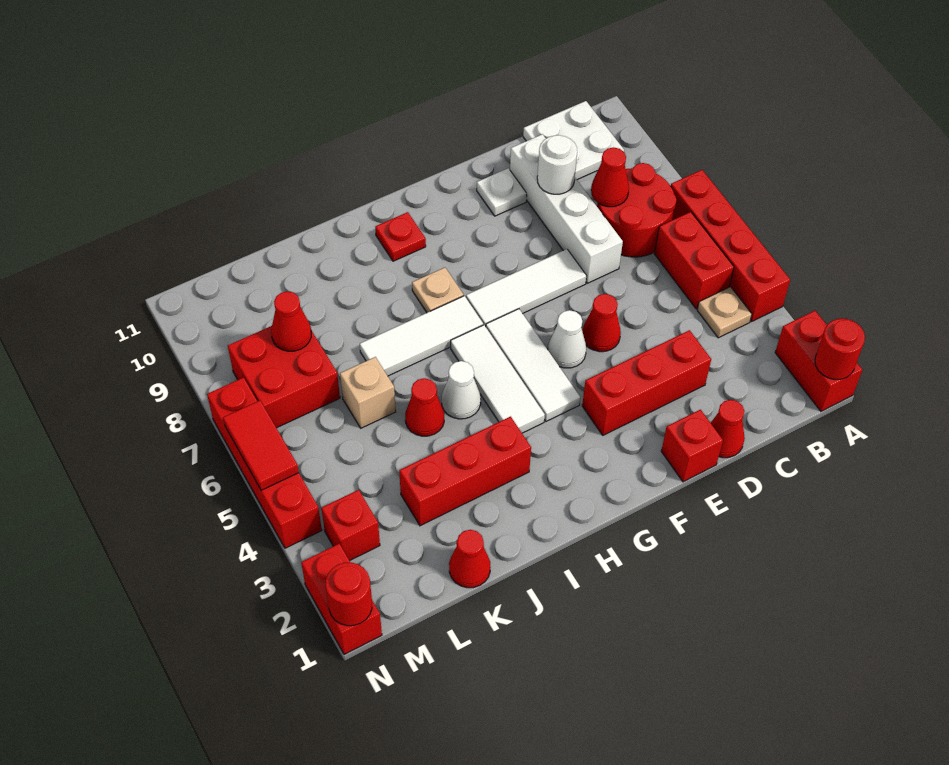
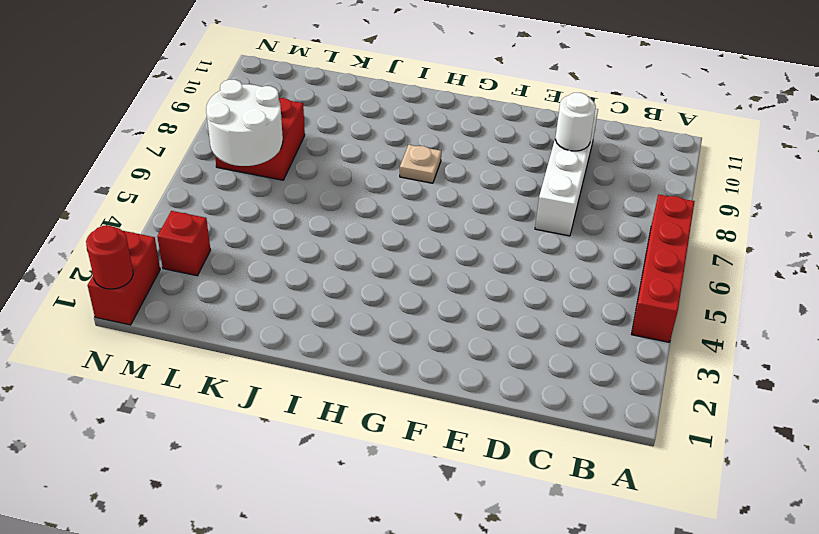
white round brick L6:M7 level 2 -> none
none -> red brick A1:A2 level 1
none -> tan plate B4 level 1
none -> red brick B5:B6 level 1
none -> red round brick B7:C8 level 1

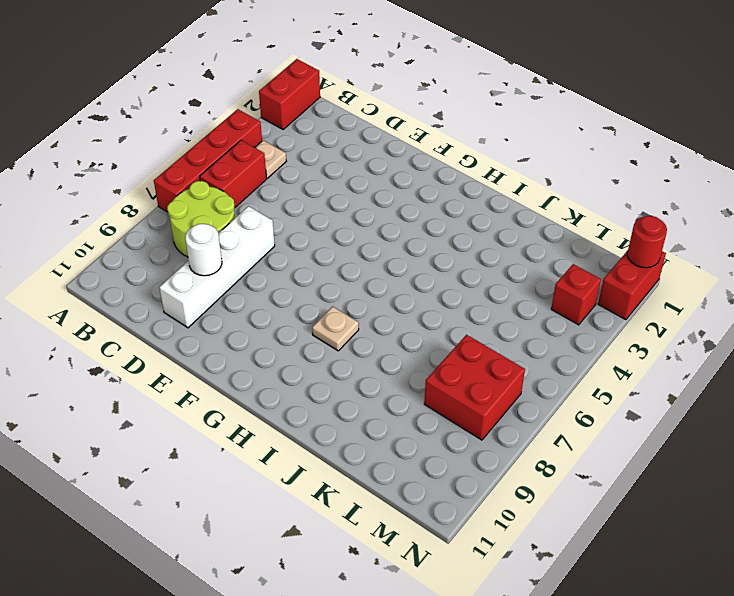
lime round brick B7:C8 level 1 -> red round brick B7:C8 level 1
none -> white plate B10:C11 level 1
none -> red cone D1 level 1
none -> red brick D3:F3 level 1
none -> red brick E1 level 1

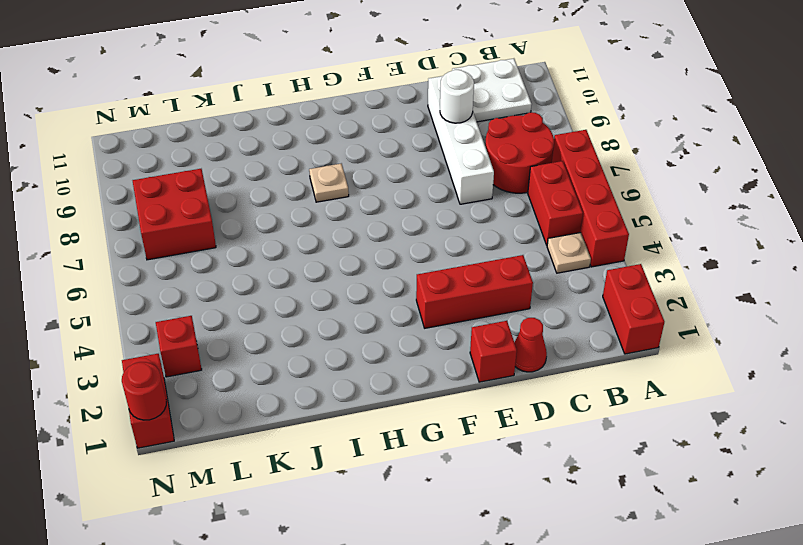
none -> red cone E5 level 1
none -> white tile E7:G7 level 1
none -> white plate E10 level 1
none -> white cone F5 level 1

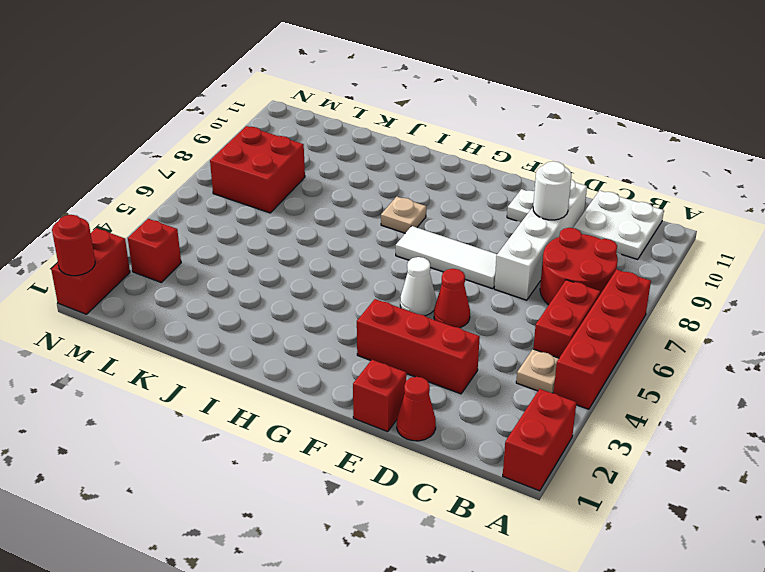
none -> white tile G4:G6 level 1
none -> white tile H4:H6 level 1
none -> white tile H7:J7 level 1
none -> red plate H10 level 1

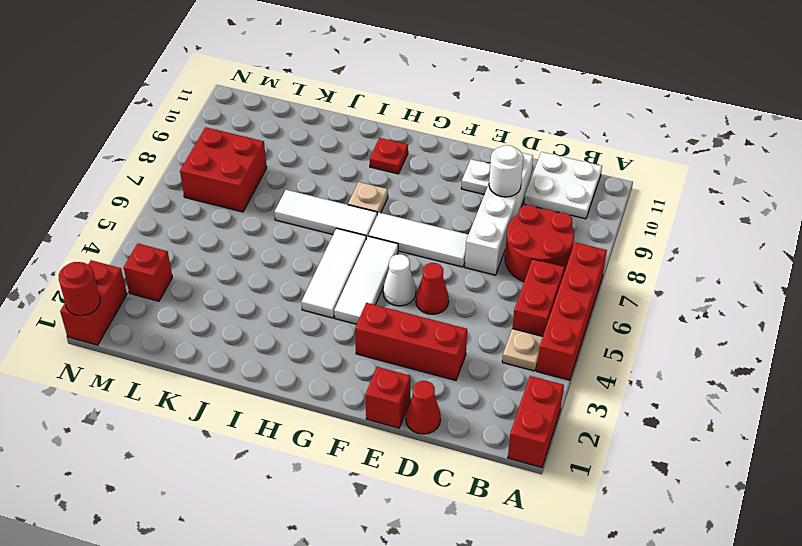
none -> red brick I3:K3 level 1
none -> white cone I5 level 1
none -> red cone J5 level 1
none -> red cone K1 level 1

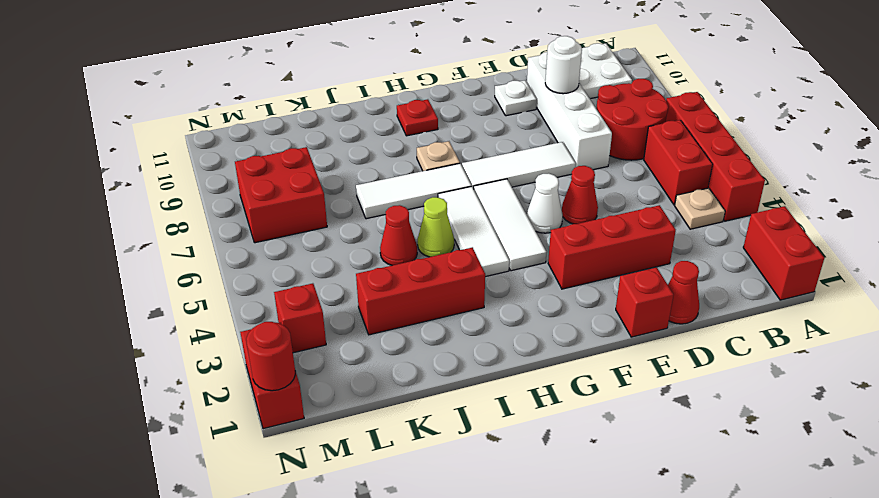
lime cone I5 level 1 -> white cone I5 level 1
none -> red cone K1 level 1
none -> tan brick K6 level 1
none -> red brick N4:N7 level 1
none -> red round brick A1 level 2

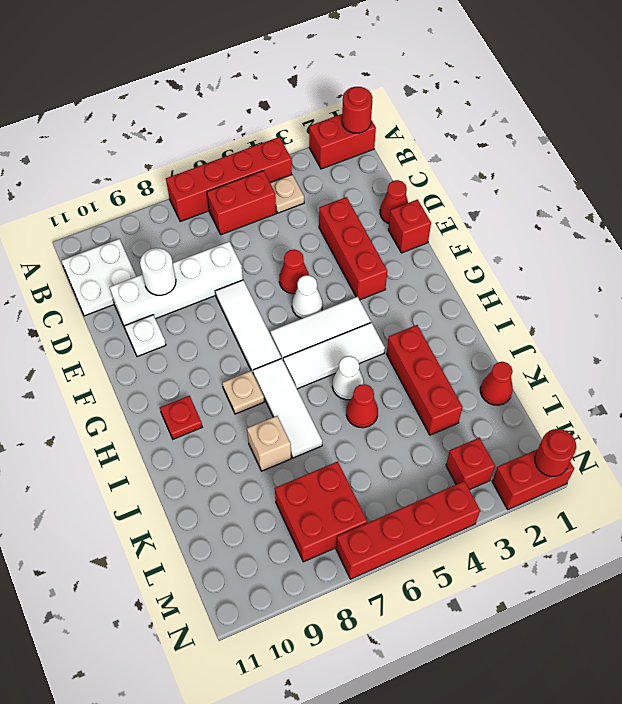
tan brick J8 level 1 -> tan brick K6 level 1
none -> red round brick B7:C8 level 1
none -> red cone C8 level 2
none -> red cone L8 level 2
none -> red tile N5:N6 level 2

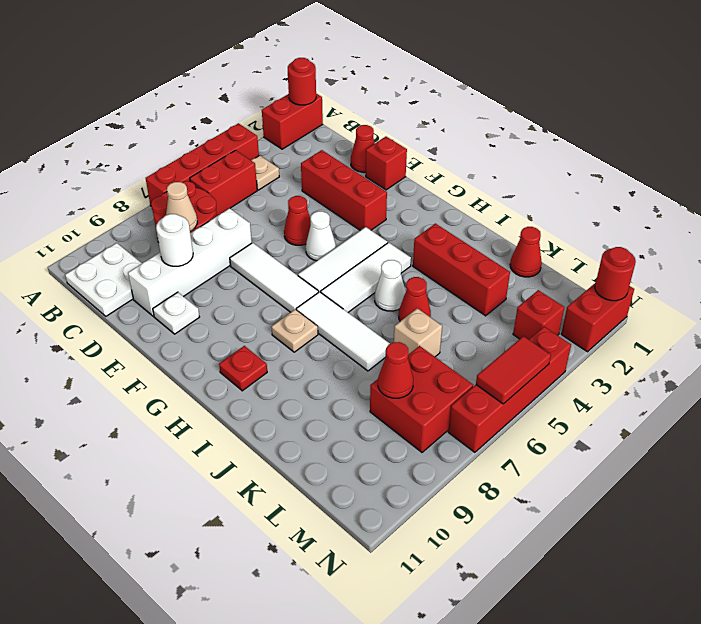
tan cone C8 level 2 -> red cone C8 level 2

